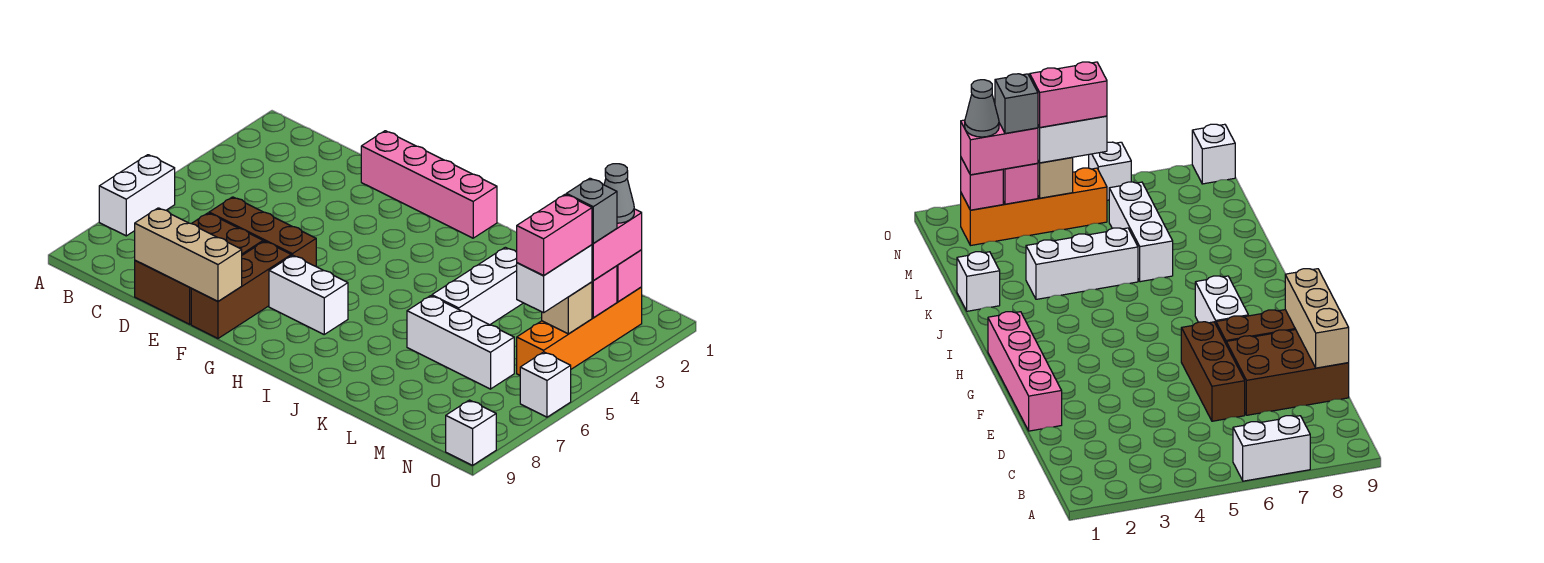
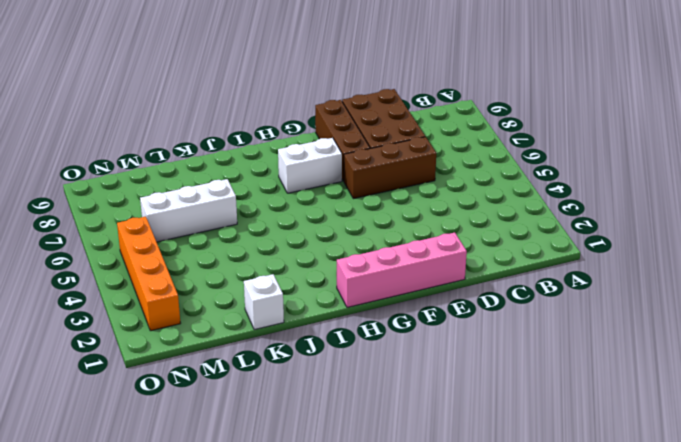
none -> white brick A6:A7 level 1
none -> white brick K3:K5 level 1
none -> white brick O6 level 1

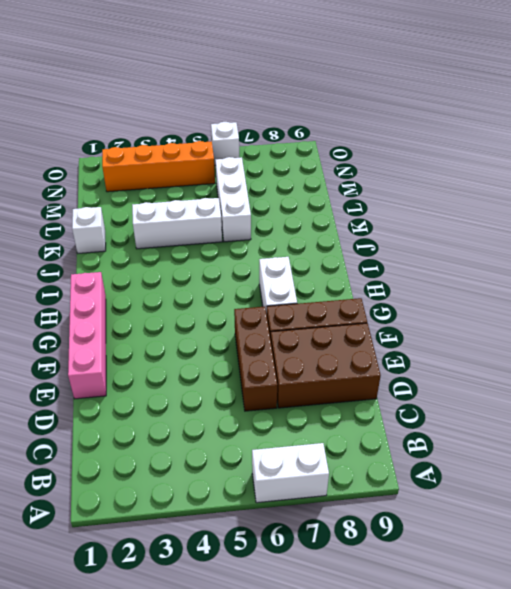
none -> white brick O9 level 1
none -> tan brick D9:F9 level 2
none -> pink brick N2 level 2

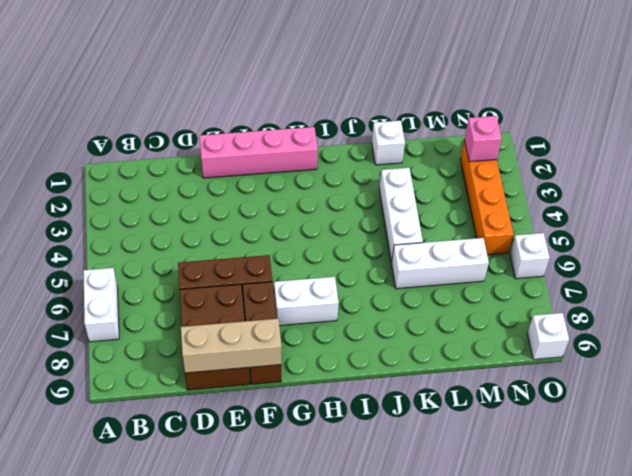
none -> pink brick N3 level 2
none -> tan brick N4 level 2
none -> pink brick N2:N3 level 3

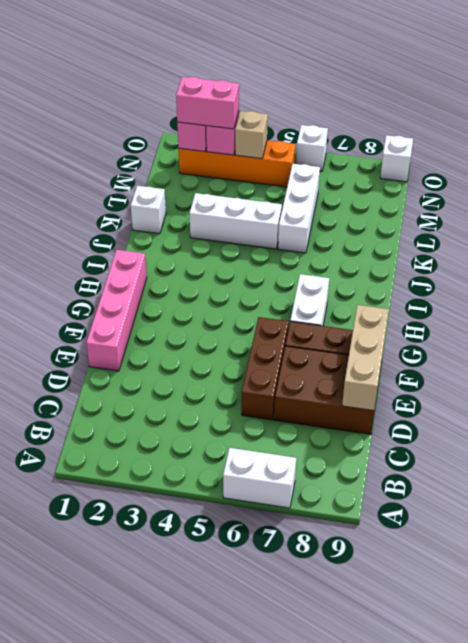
none -> white brick N4:N5 level 3
none -> grey cone N2 level 4
none -> grey brick N3 level 4

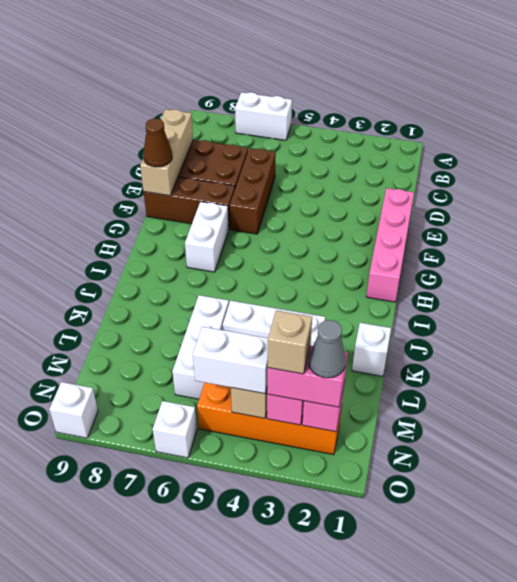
brown cone F9 level 3 -> none
tan brick N3 level 4 -> grey brick N3 level 4
none -> pink brick N4:N5 level 4

